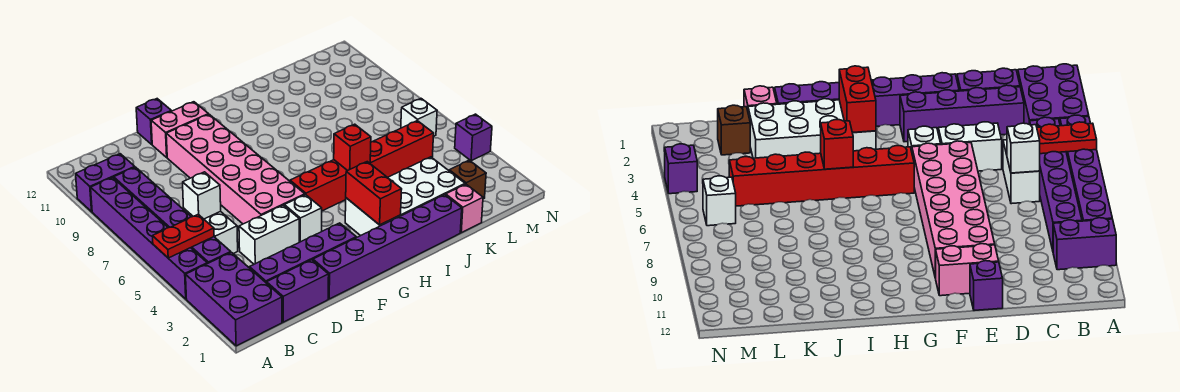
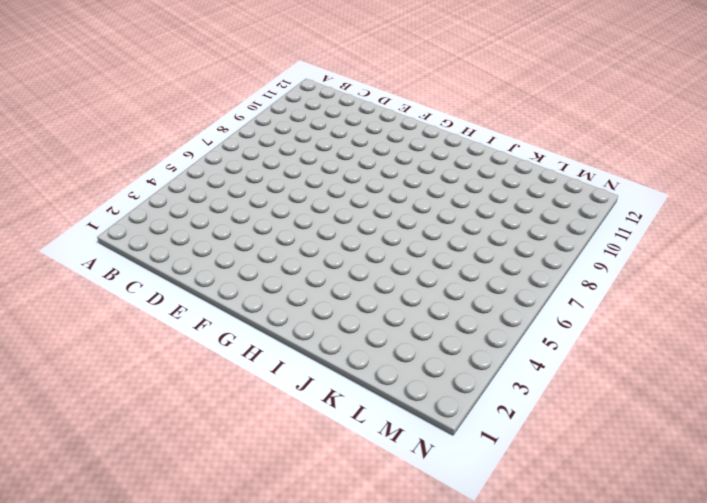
none -> purple brick A1:B3 level 1
none -> purple brick A4:A9 level 1
none -> purple brick A10:B10 level 1

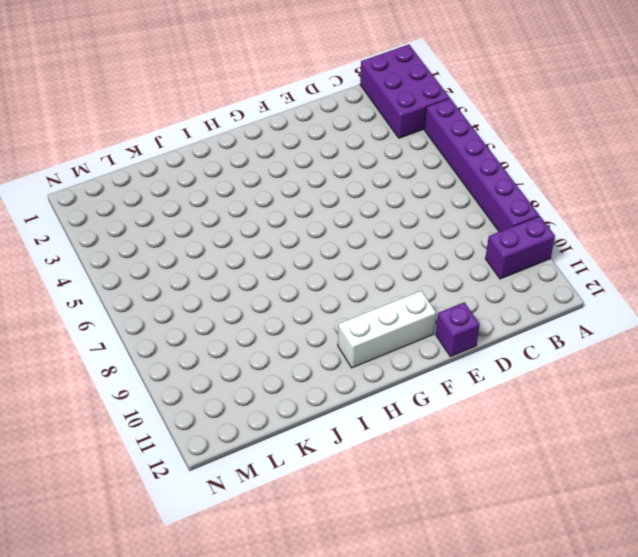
white brick F11:H11 level 1 -> pink brick E11:F11 level 1
none -> purple brick B4:B9 level 1
none -> purple brick C1:D1 level 1
none -> purple brick C2:F2 level 1

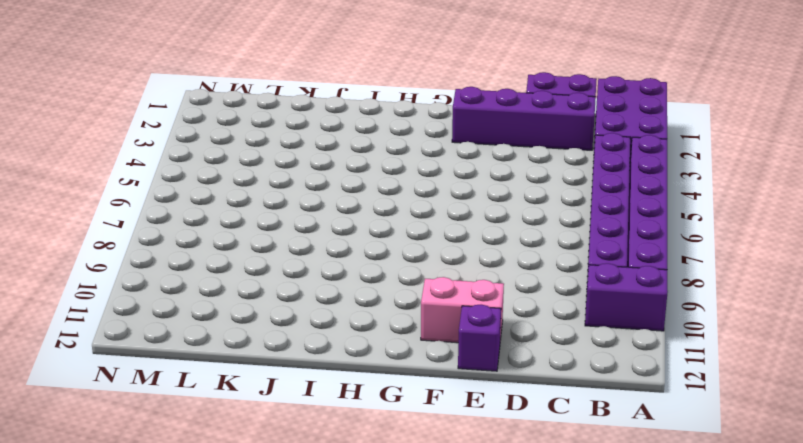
none -> white brick C5:C6 level 1
none -> white brick D4:E4 level 1
none -> purple brick E1:J1 level 1

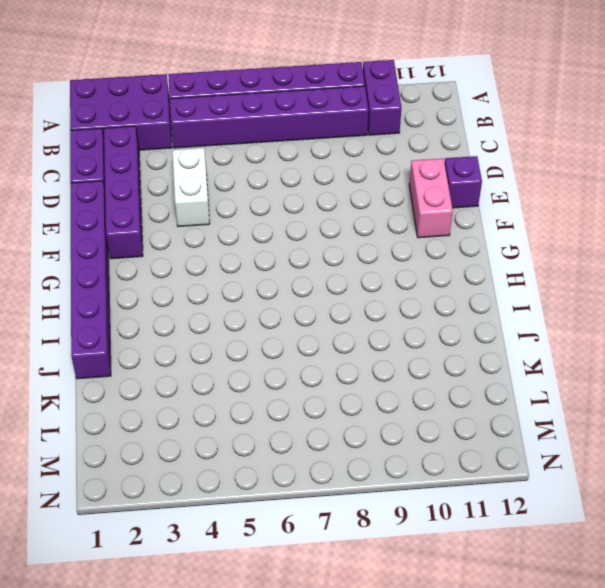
none -> white brick C5:C6 level 1
none -> pink brick E5:F10 level 1
none -> white brick F4 level 1

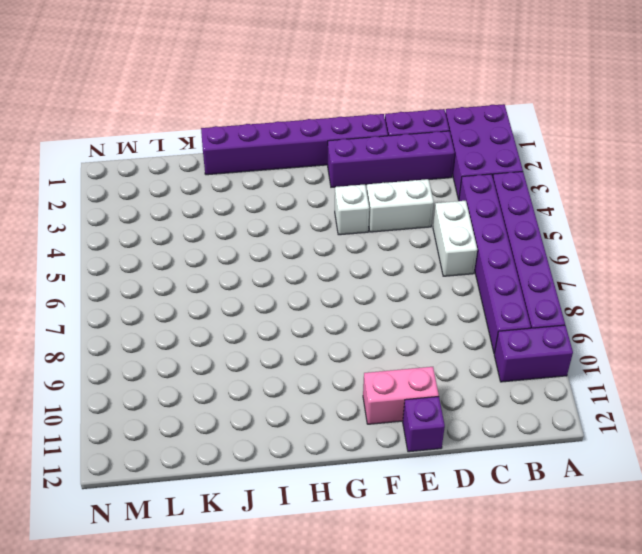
none -> pink brick E5:F10 level 1
none -> red brick G5:L5 level 1
none -> white brick H2:K3 level 1

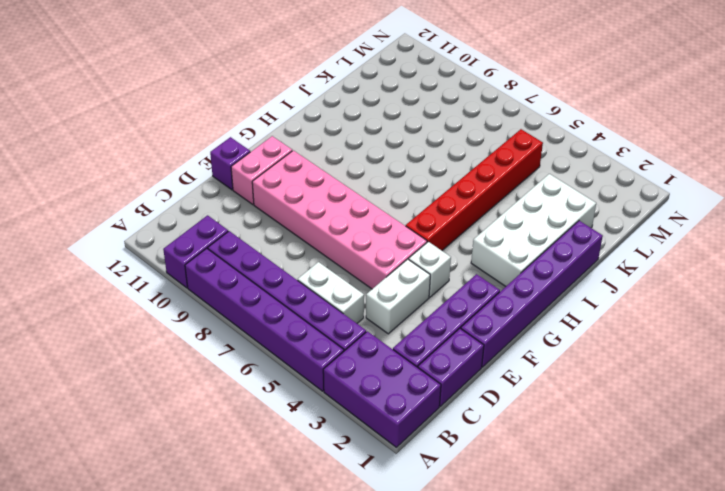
none -> pink brick K1 level 1
none -> brown brick L2 level 1
none -> white brick M6 level 1

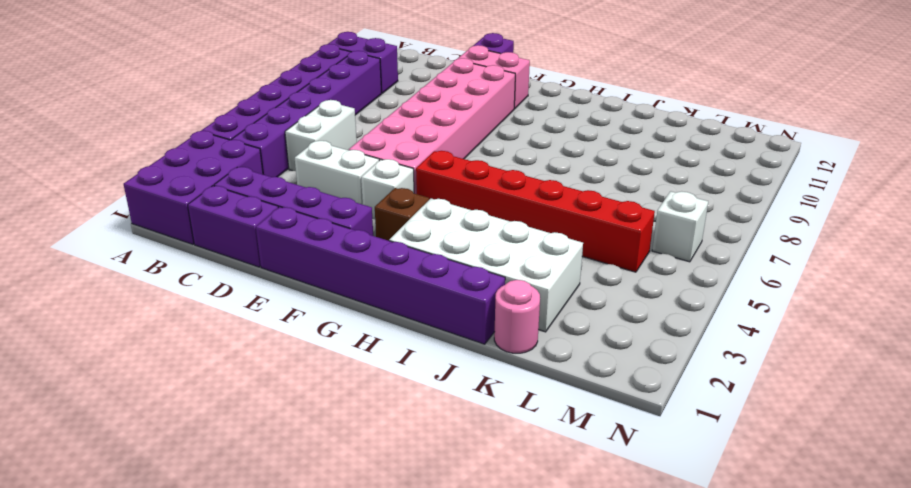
brown brick G3 level 1 -> brown brick L2 level 1
pink round brick K1 level 1 -> pink brick K1 level 1
none -> purple brick N4 level 1
none -> red plate A5:B5 level 2
none -> white brick C6 level 2

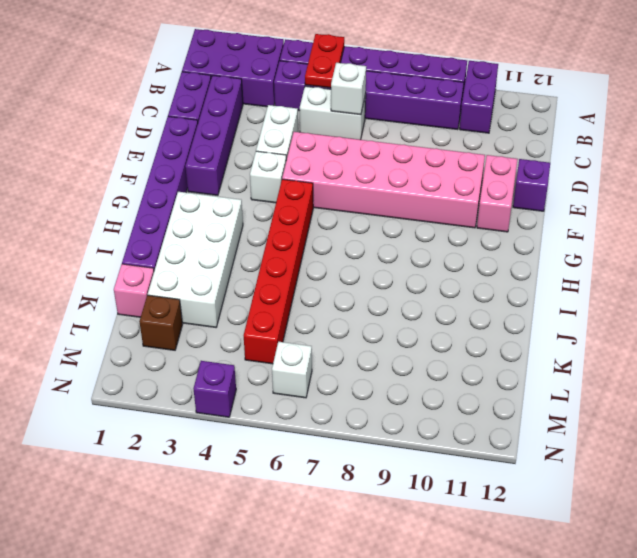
none -> red brick H2:H3 level 2
none -> red brick I5 level 2

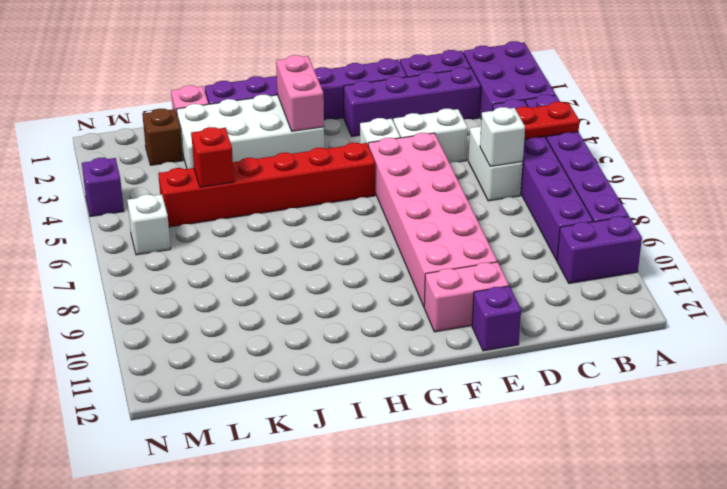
pink brick H2:H3 level 2 -> red brick H2:H3 level 2
red brick K5 level 2 -> red brick I5 level 2

